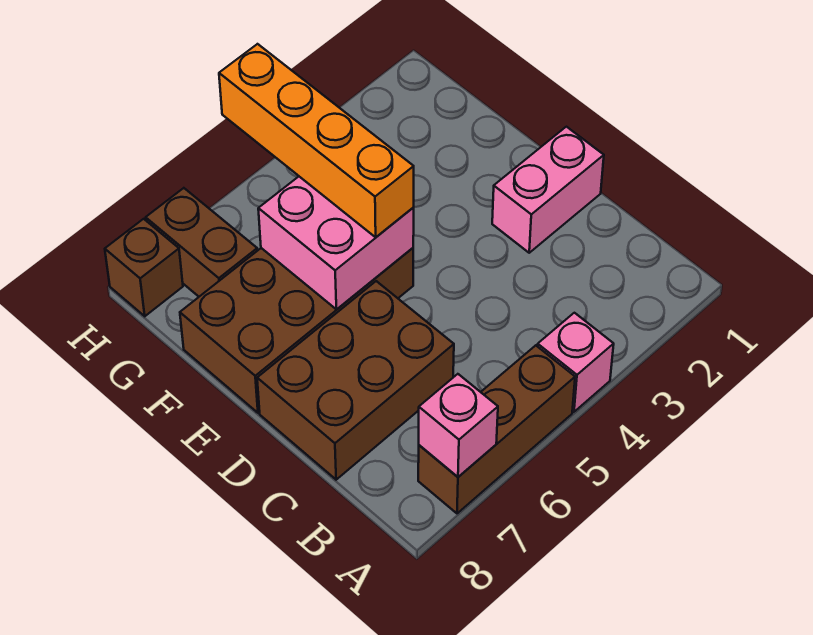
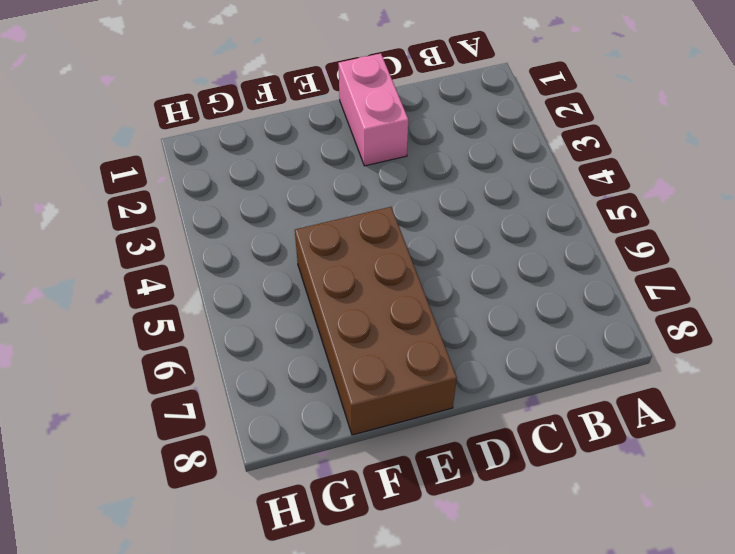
none -> pink brick A4 level 1
none -> brown brick A5:A7 level 1

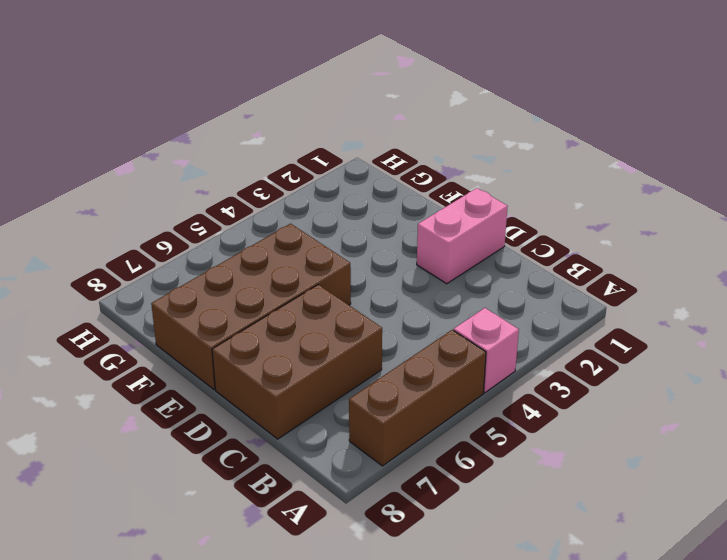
none -> brown brick G7:H7 level 1
none -> brown brick H8 level 1

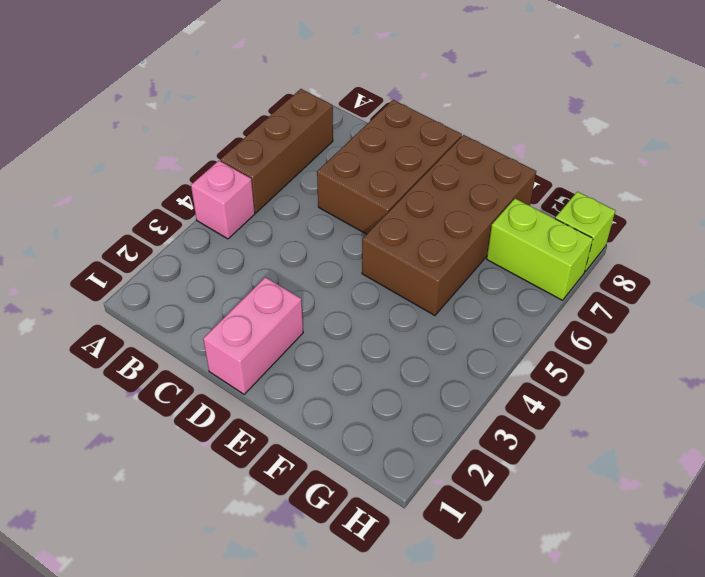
lime brick G7:H7 level 1 -> brown brick G7:H7 level 1
lime brick H8 level 1 -> brown brick H8 level 1
none -> pink brick A7 level 2
none -> pink brick E5:F6 level 2

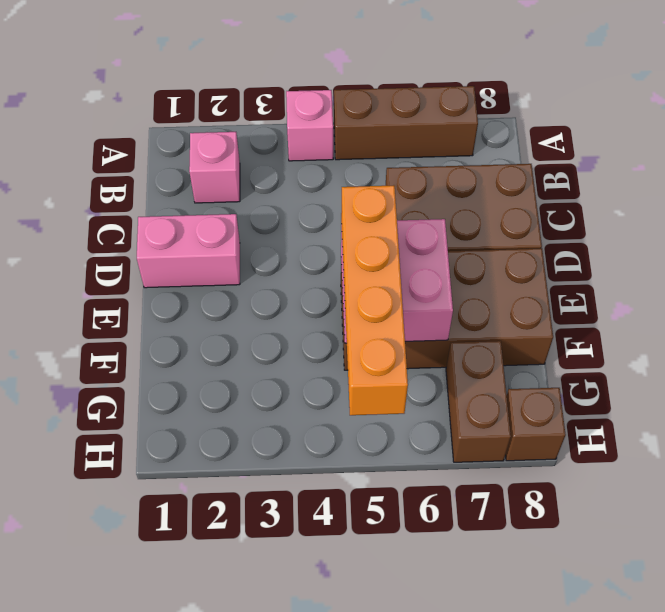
pink brick B2 level 1 -> pink brick A7 level 2

